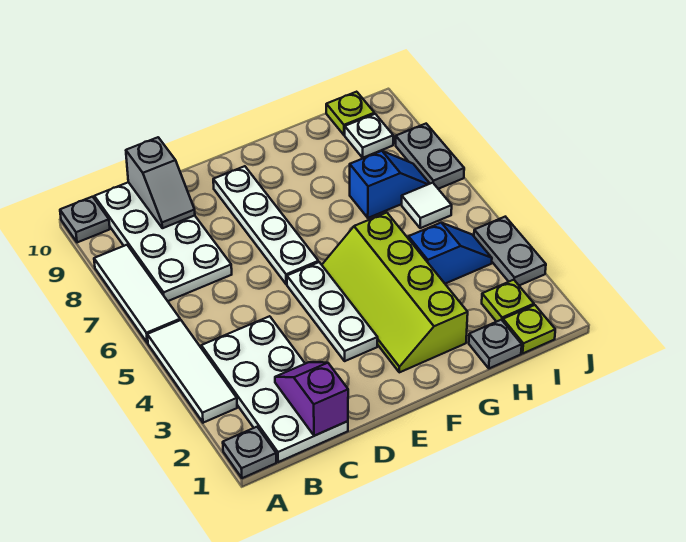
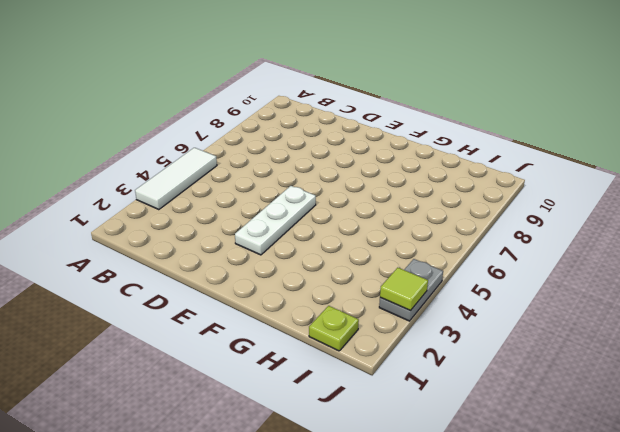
lime tile J3 level 2 -> none
none -> grey plate A1 level 1
none -> white tile A6:A8 level 1
none -> grey plate A10 level 1

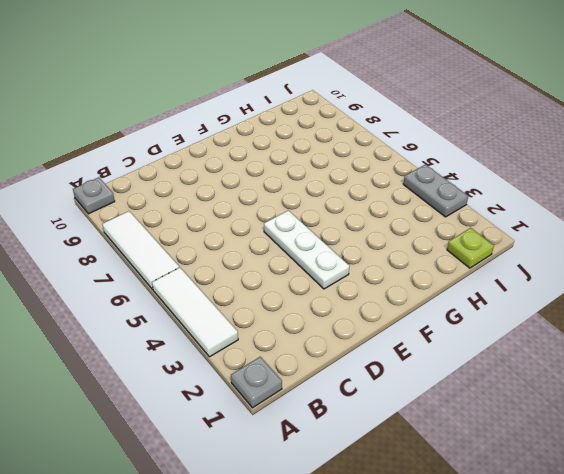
none -> white plate B1:C4 level 1
none -> white plate B7:C10 level 1
none -> white plate E6:E9 level 1

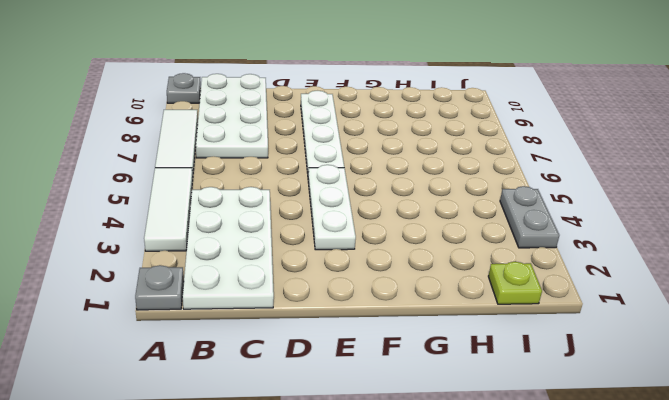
none -> lime slope F2:G5 level 1 top G
none -> grey plate H1 level 1
none -> blue slope H4:I4 level 1 top H

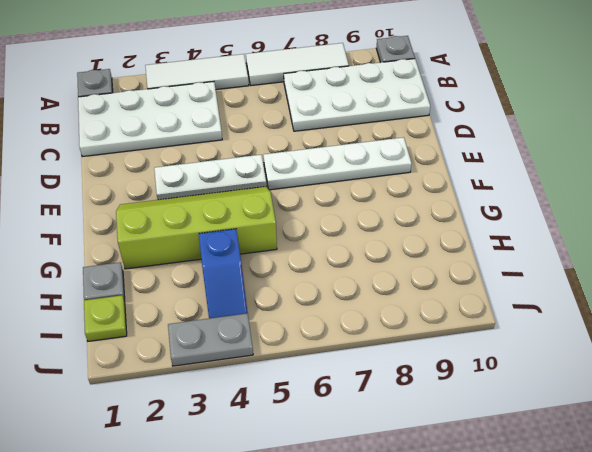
none -> blue slope H7:I7 level 1 top H
none -> lime plate I2 level 1
none -> white tile I6 level 1

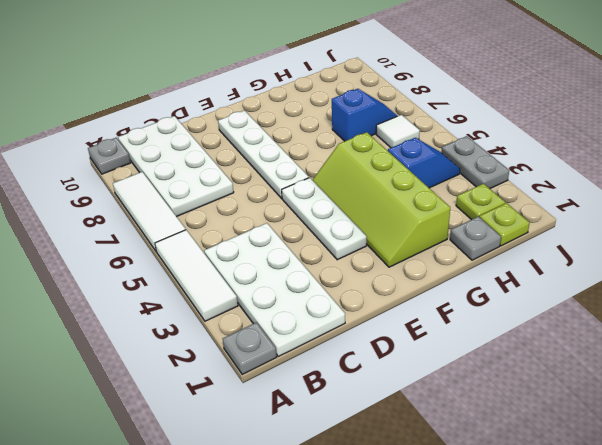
none -> white plate I9 level 1
none -> lime plate I10 level 1
none -> grey plate J7:J8 level 1

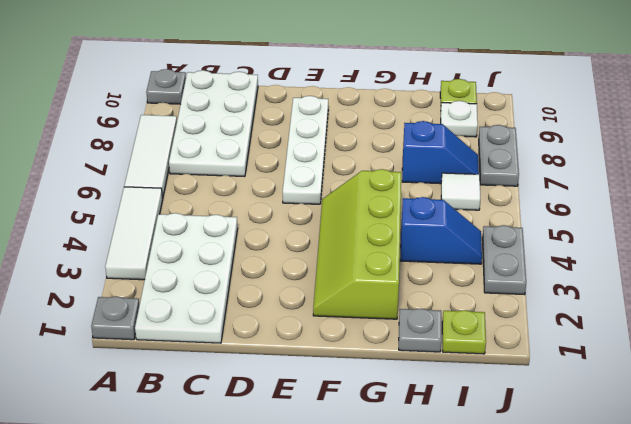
none -> white plate E3:E5 level 1
none -> lime plate I2 level 1
none -> purple slope C1:C2 level 2 top 1

